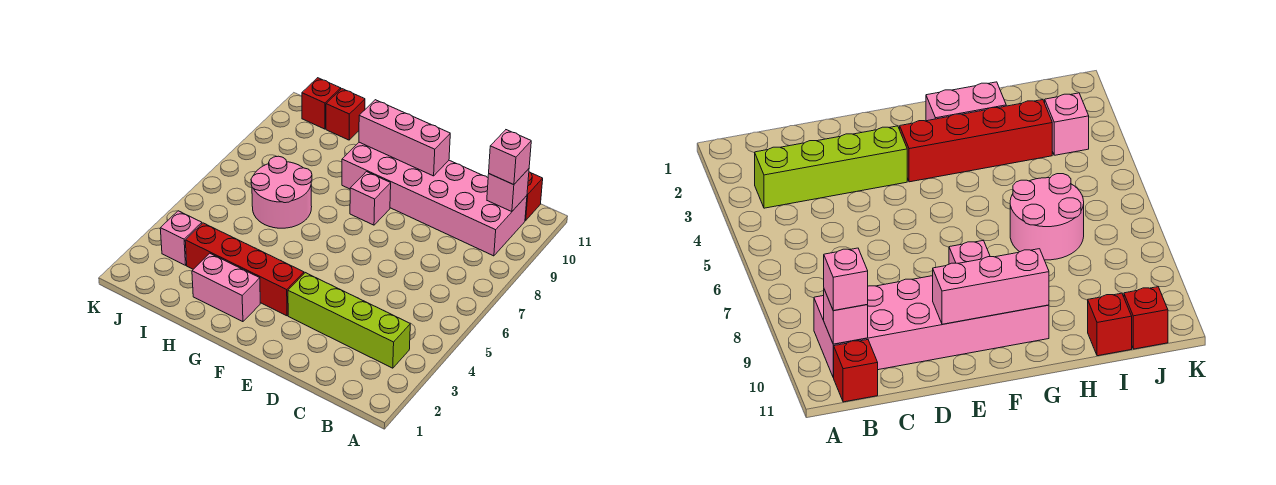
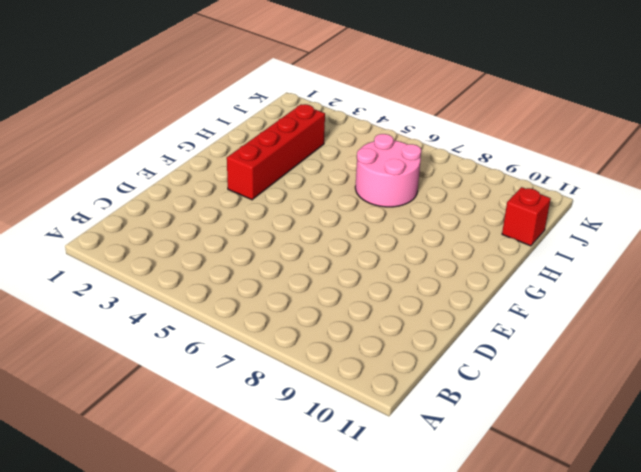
none -> lime brick B3:E3 level 1
none -> pink brick B9:G10 level 1
none -> red brick B11 level 1

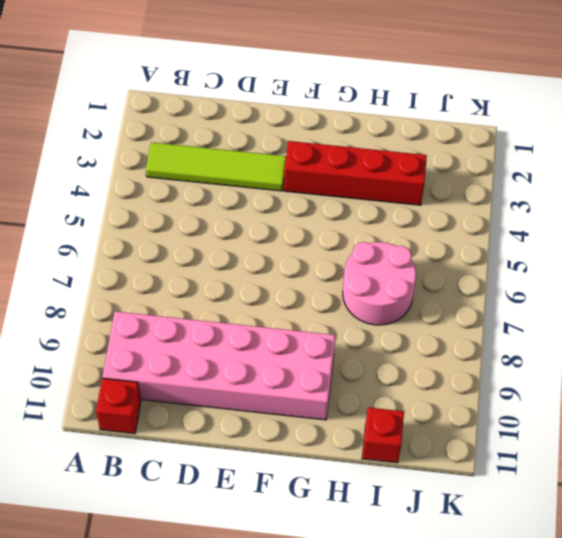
lime tile B3:E3 level 1 -> lime brick B3:E3 level 1
none -> pink brick F8 level 1
none -> pink brick G2:H2 level 1
none -> pink brick J3 level 1

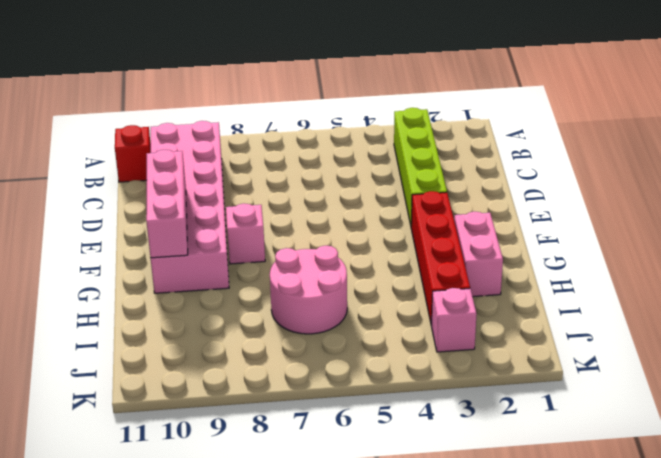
none -> red brick I11 level 1
none -> red brick J11 level 1
none -> pink brick B10 level 2

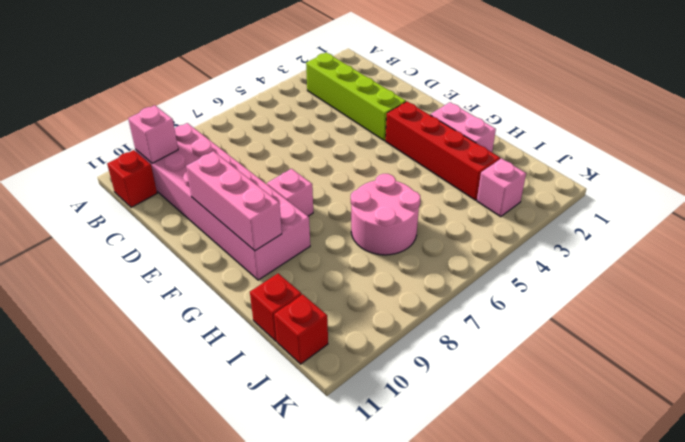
none -> pink brick B10 level 3

